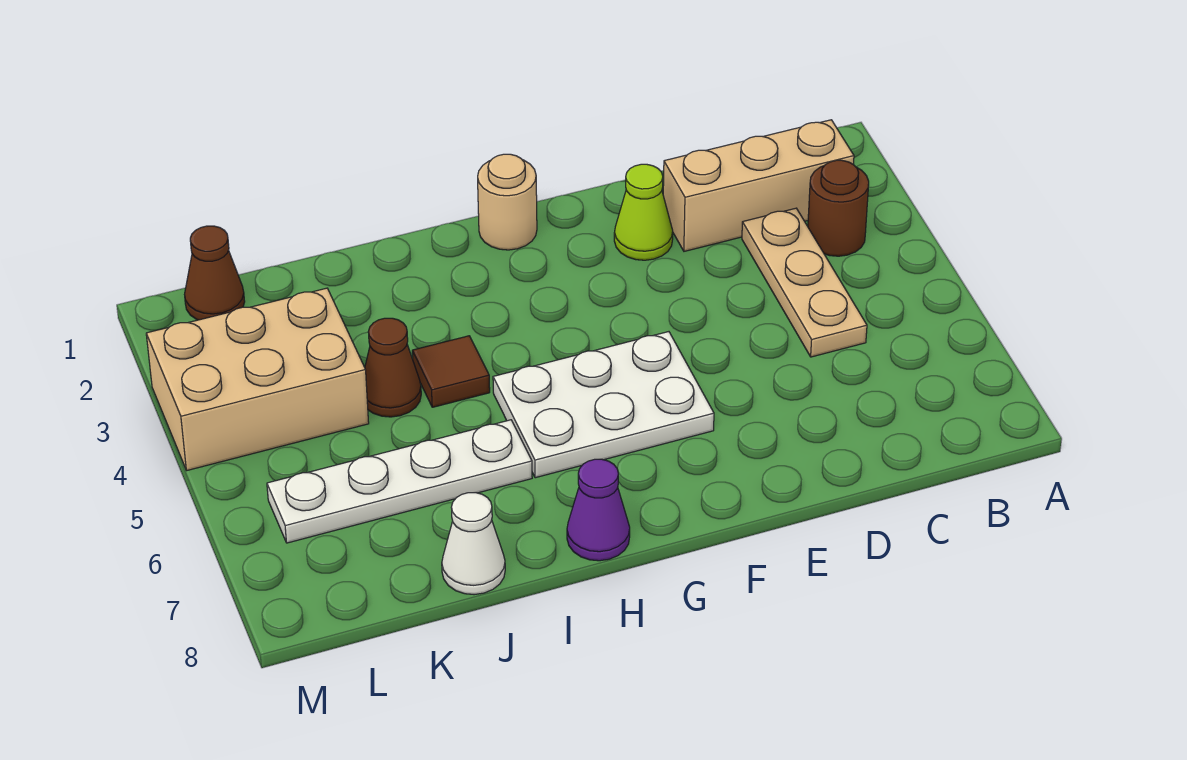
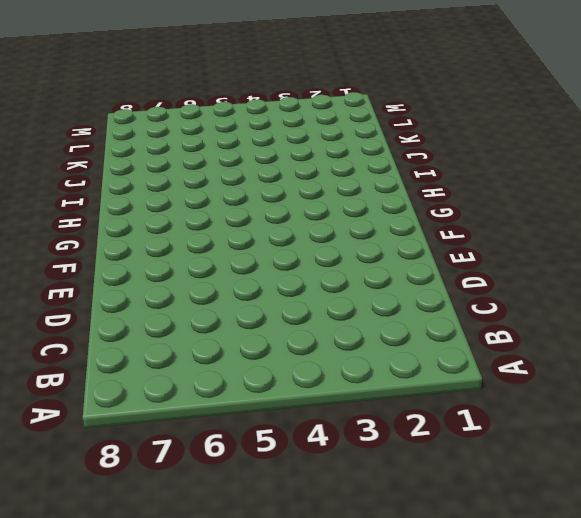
none -> tan brick B2:D2 level 1
none -> brown round brick B3 level 1
none -> tan plate C3:C5 level 1

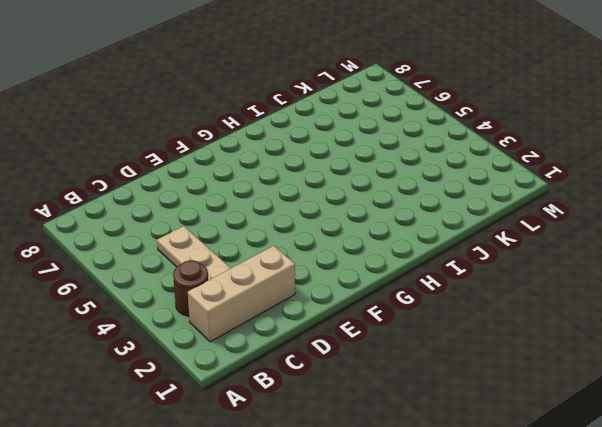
none -> lime cone E2 level 1
none -> white plate F5:H6 level 1
none -> tan round brick G1 level 1

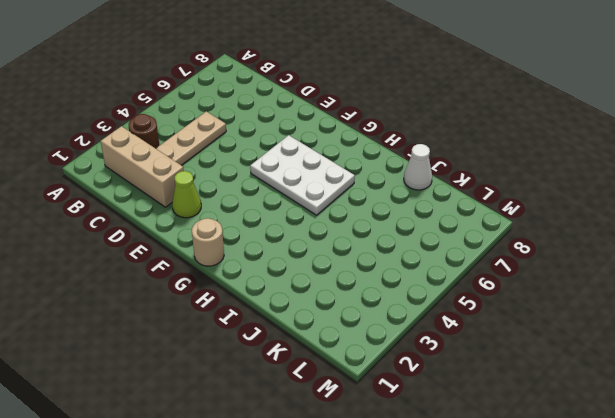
none -> purple cone H8 level 1
none -> brown tile I4 level 1
none -> white plate I6:L6 level 1

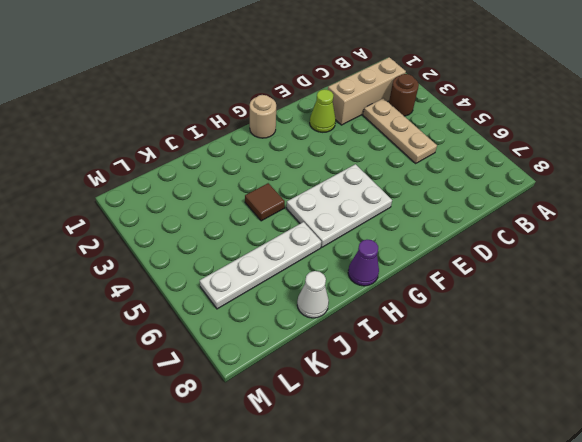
none -> brown cone J4 level 1
none -> tan brick K3:M4 level 1
none -> brown cone L1 level 1

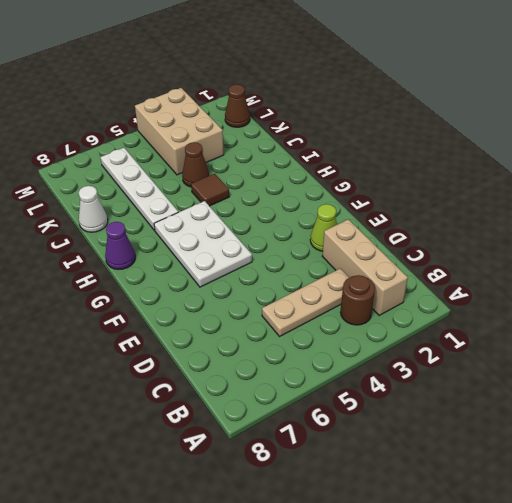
none -> tan round brick G1 level 1

